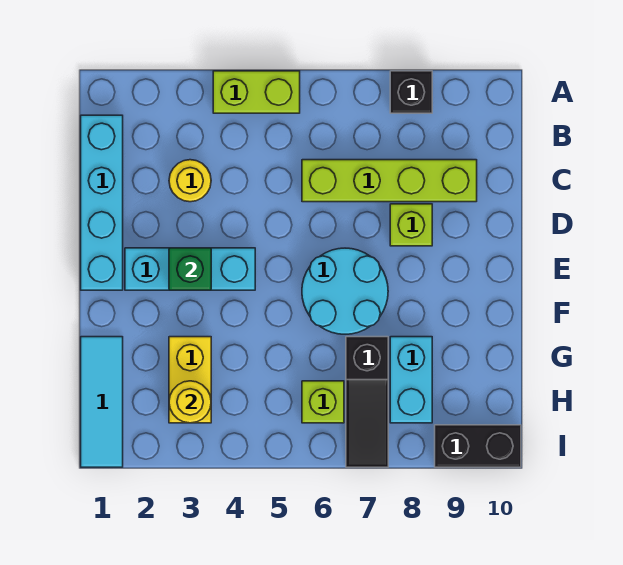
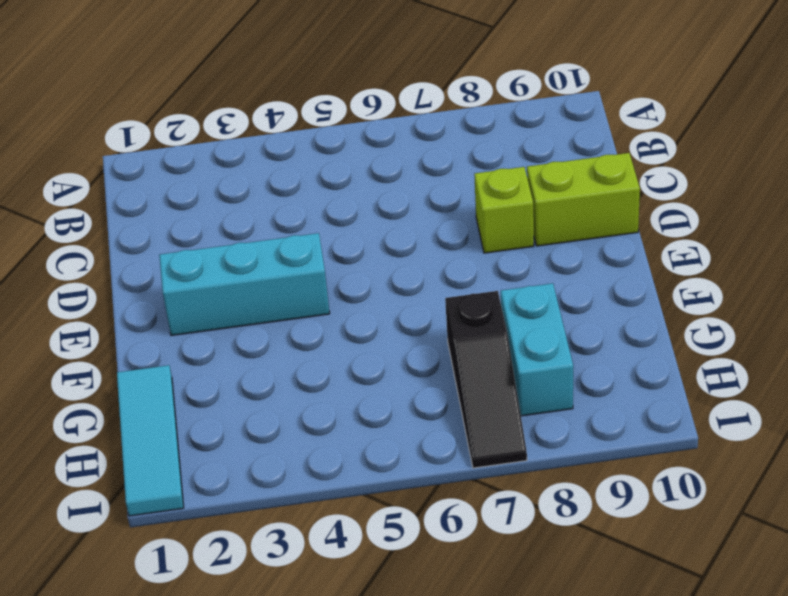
lime brick D9:D10 level 1 -> lime brick A4:A5 level 1
none -> black brick A8 level 1
none -> cyan brick B1:E1 level 1
none -> yellow round brick C3 level 1

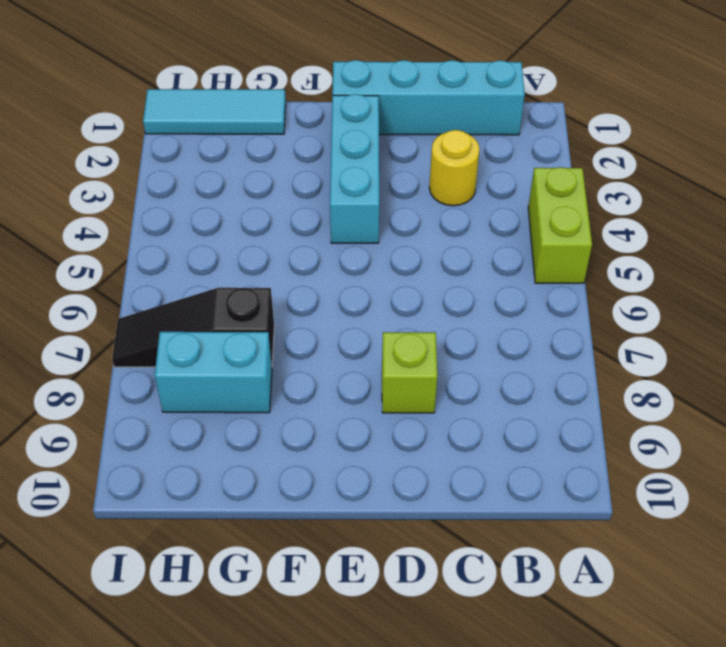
none -> black brick A8 level 1
none -> lime brick C6:C9 level 1
none -> cyan round brick E6:F7 level 1

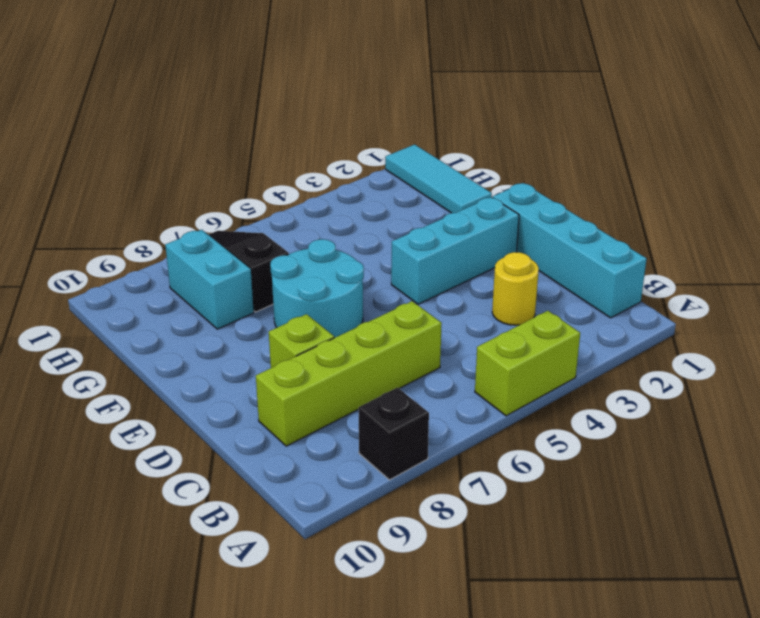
none -> yellow brick G3:H3 level 1
none -> lime brick H6 level 1
none -> black brick I9:I10 level 1

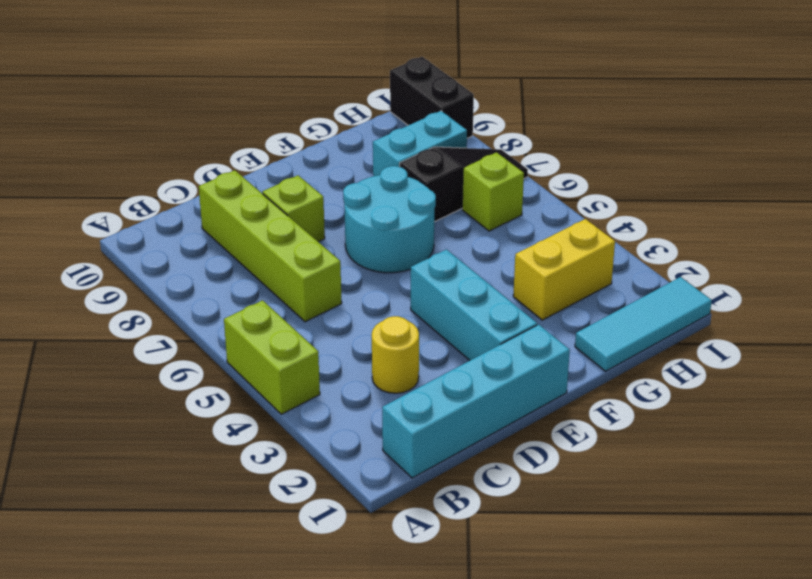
none -> black brick A8 level 1
none -> green brick E3 level 2
none -> yellow round brick H3 level 2

